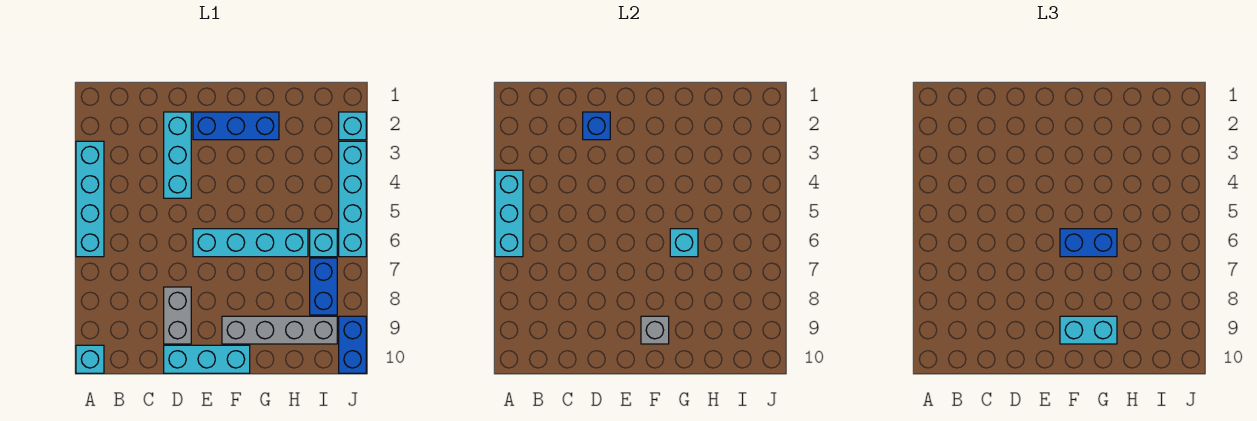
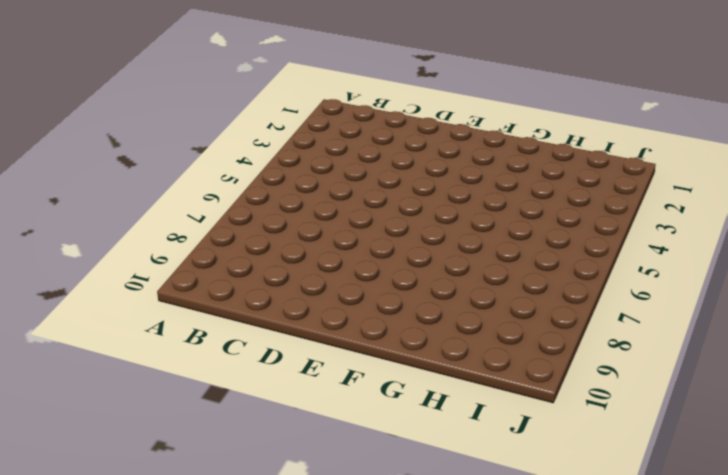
none -> cyan brick A3:A6 level 1
none -> cyan brick A10 level 1
none -> cyan brick D2:D4 level 1

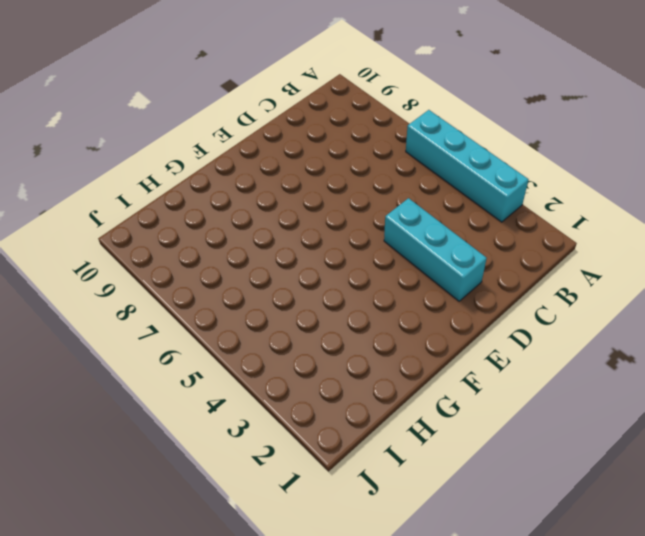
none -> cyan brick A10 level 1
none -> grey brick D8:D9 level 1
none -> cyan brick D10:F10 level 1

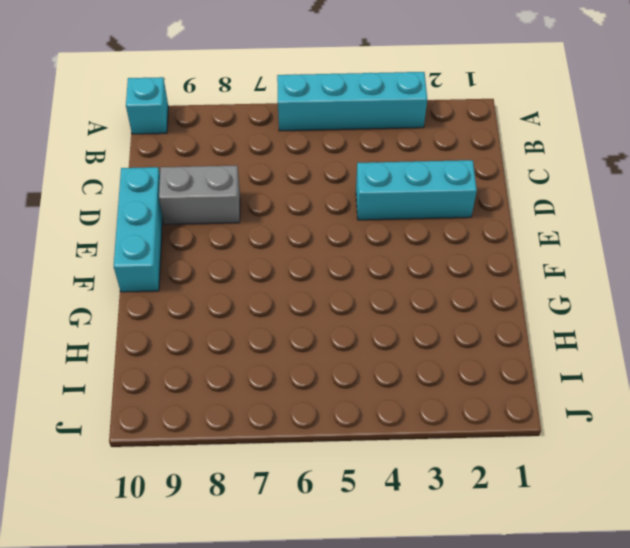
none -> blue brick E2:G2 level 1
none -> cyan brick E6:H6 level 1
none -> grey brick F9:I9 level 1

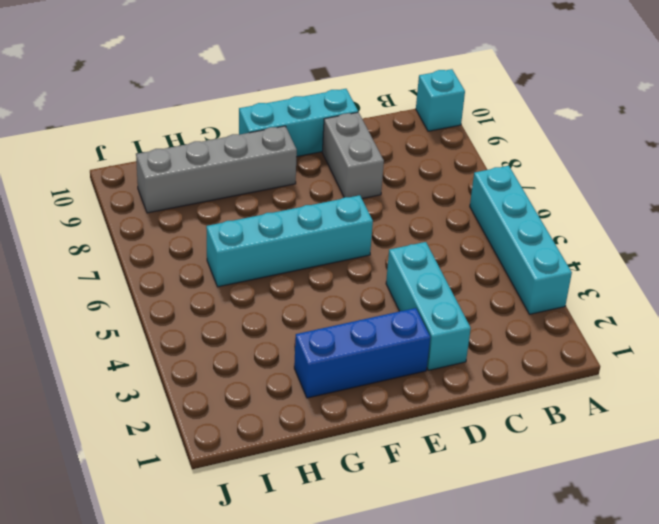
none -> cyan brick I6 level 1
none -> blue brick I7:I8 level 1
none -> cyan brick J2 level 1

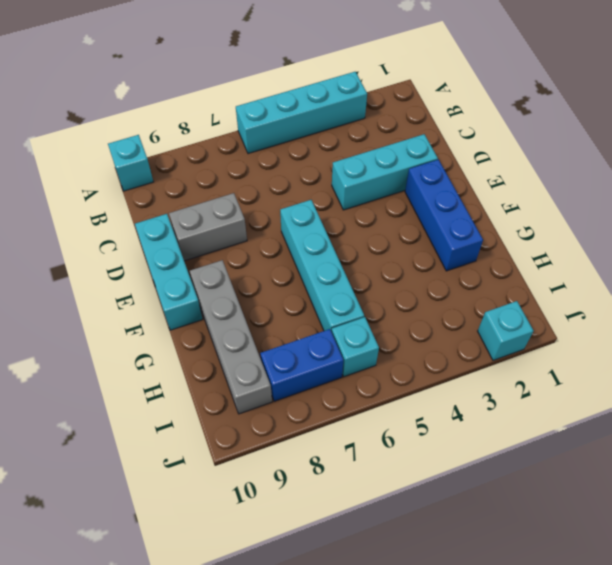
none -> cyan brick J3:J6 level 1
none -> blue brick J9:J10 level 1
none -> cyan brick A4:A6 level 2

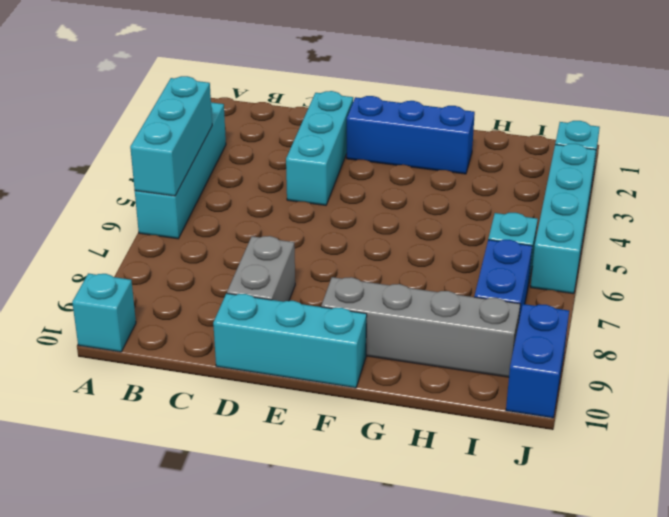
none -> cyan brick E6:H6 level 1
none -> blue brick D2 level 2
none -> grey brick F9 level 2

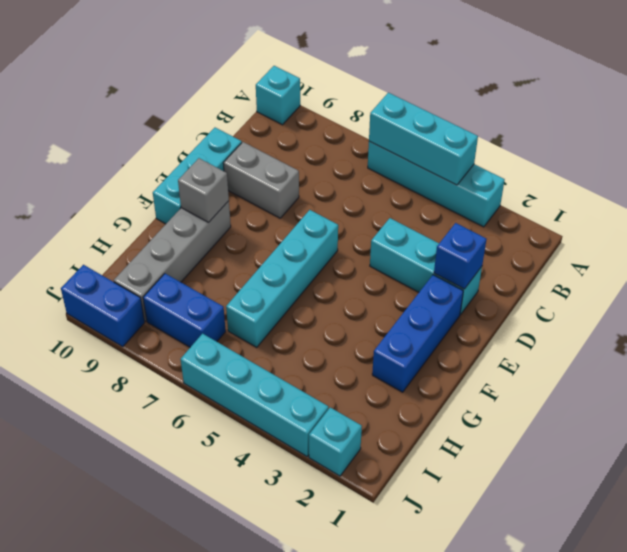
none -> cyan brick I6 level 1
none -> cyan brick G6 level 2
none -> blue brick F6:G6 level 3

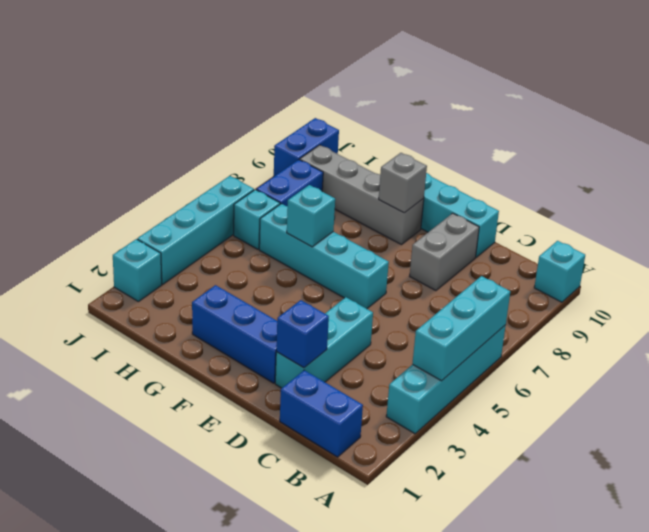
blue brick B1:C1 level 1 -> blue brick F6:G6 level 3
none -> cyan brick F9:G9 level 3

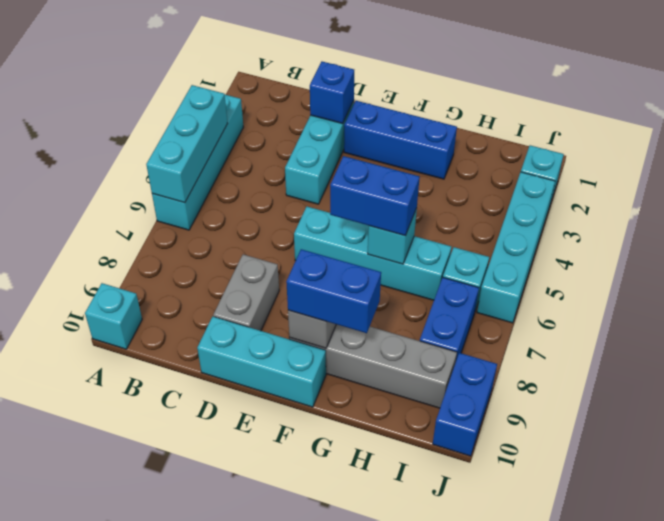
blue brick F9:G9 level 3 -> cyan brick F9:G9 level 3

